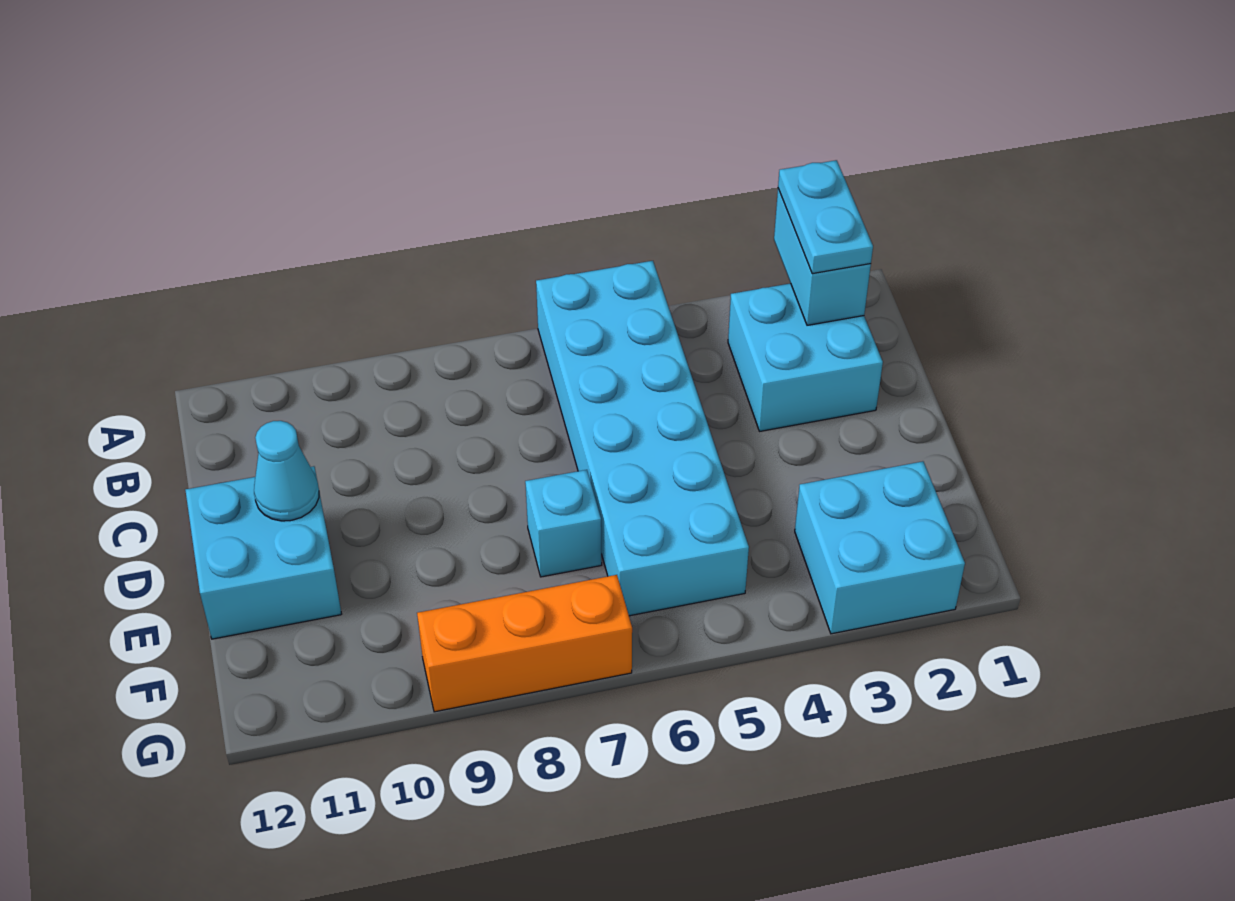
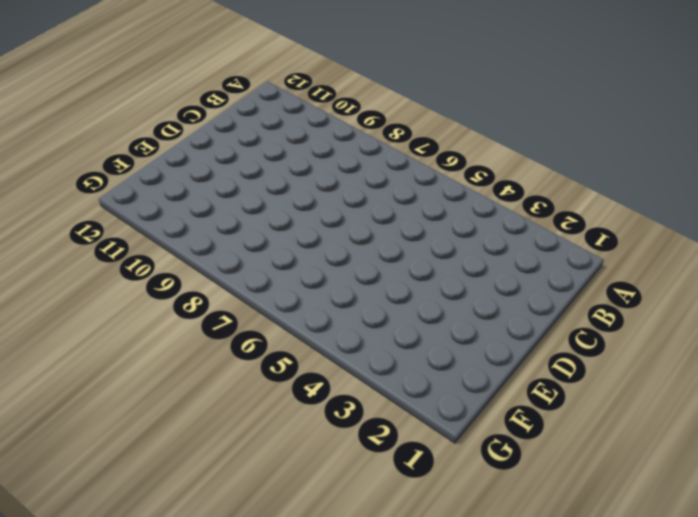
none -> cyan brick A5:F6 level 1
none -> cyan brick B2:C3 level 1

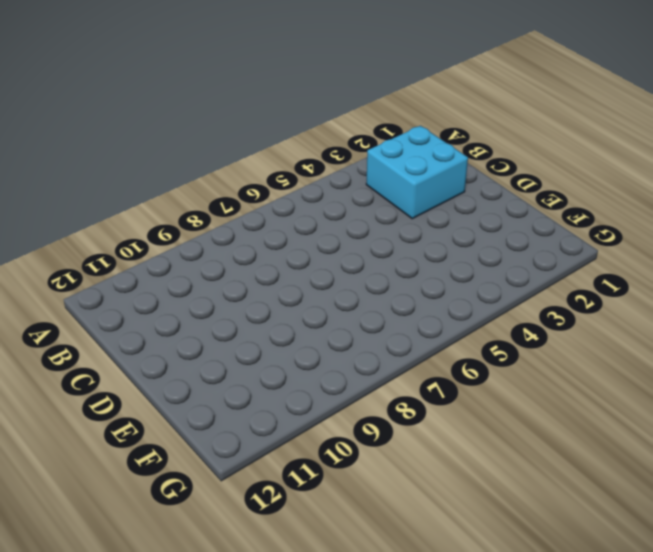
none -> cyan brick A5:F6 level 1
none -> cyan brick D11:E12 level 1

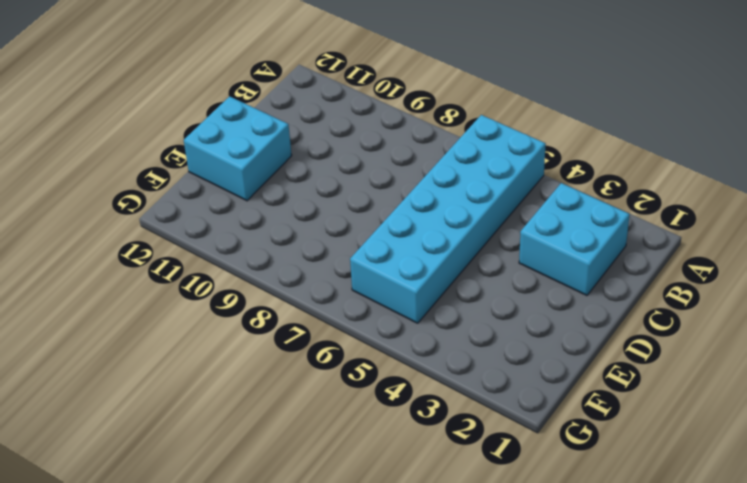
none -> cyan brick E7 level 1
none -> cyan brick F2:G3 level 1

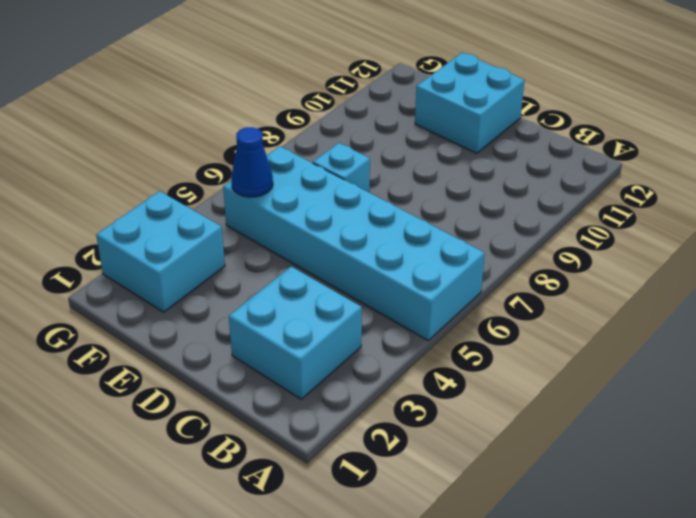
blue cone F5 level 2 -> none
none -> orange brick G7:G9 level 1
none -> cyan brick A2:B2 level 2

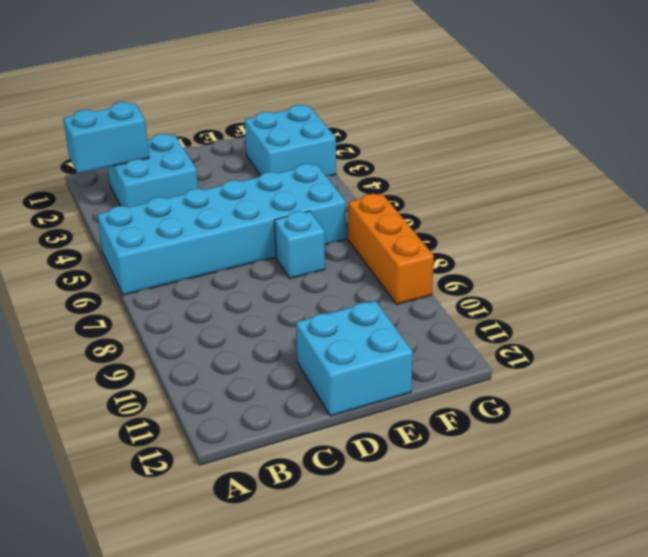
none -> cyan cone D11 level 2
none -> cyan plate A2:B2 level 3

